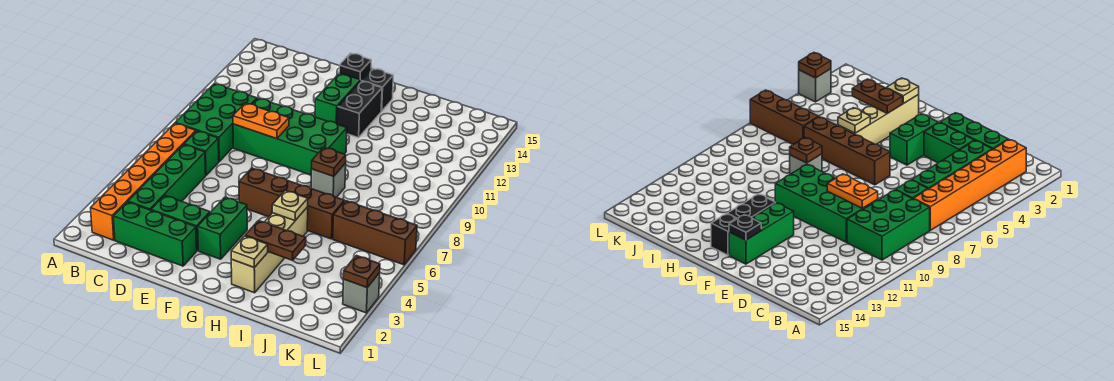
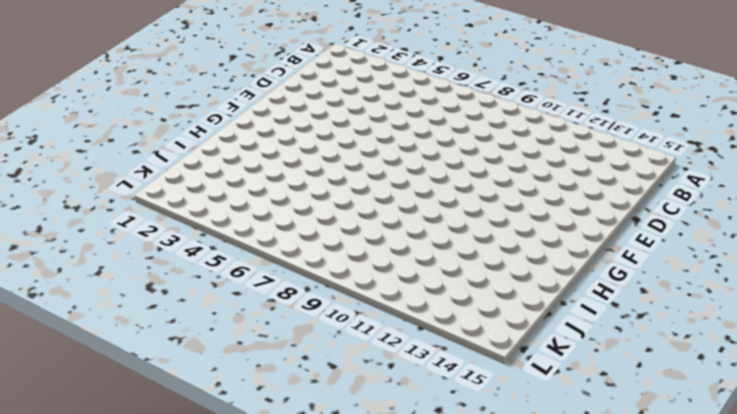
none -> orange brick B2:B7 level 1
none -> green brick B8:C10 level 1
none -> green brick C2:E2 level 1

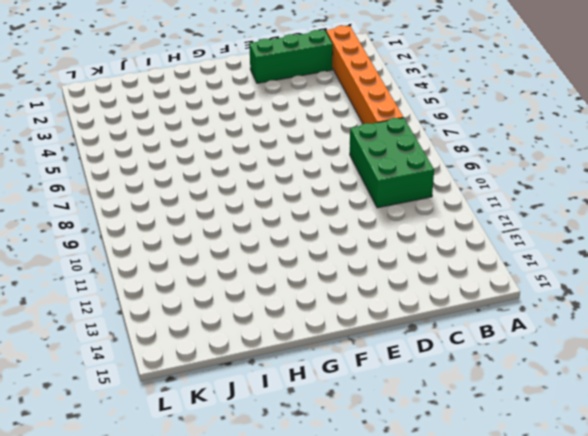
none -> green brick C3:C6 level 1
none -> green brick C7 level 1
none -> green brick D3:E3 level 1

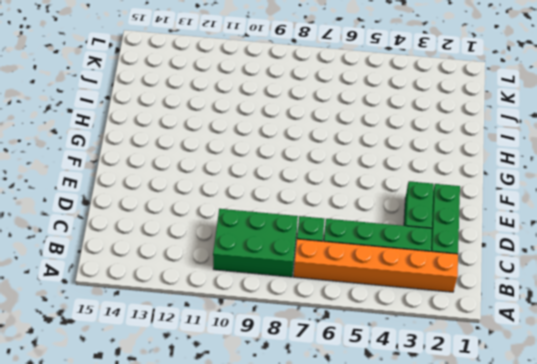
none -> green brick D9:G10 level 1
none -> green brick F3:F4 level 1
none -> brown brick F6:I6 level 1

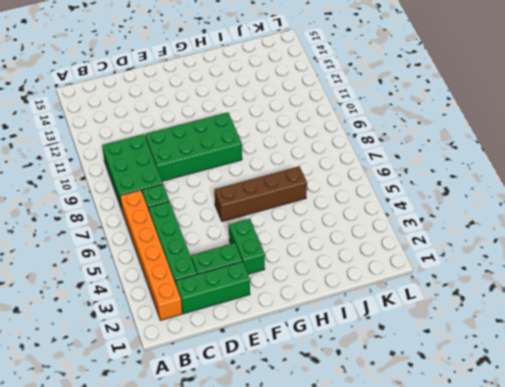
none -> green brick F12:F14 level 1
none -> black brick G12:G13 level 1
none -> black brick G14 level 1

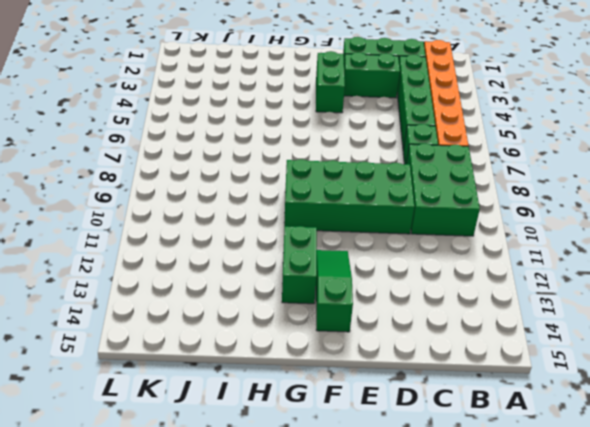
green slope F12:F14 level 1 top 14 -> green brick F12:F14 level 1
green brick G12:G13 level 1 -> black brick G12:G13 level 1
none -> brown brick F6:I6 level 1
none -> black brick G14 level 1
none -> tan brick H2:H5 level 1

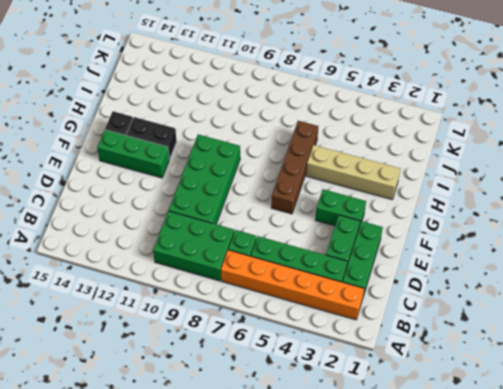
none -> grey brick H8 level 1
none -> brown brick J6:L6 level 1
none -> grey brick L3 level 1

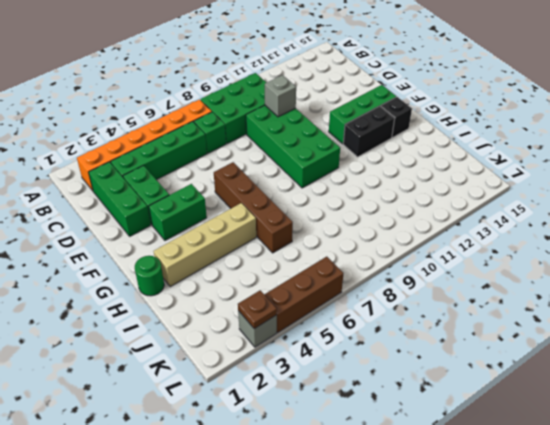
grey brick D10 level 2 -> grey brick H8 level 1
green round brick H1 level 1 -> none
brown brick L4:L6 level 1 -> brown brick J6:L6 level 1
none -> orange plate D9:E9 level 2
none -> black plate F14 level 2
none -> tan plate H2 level 2

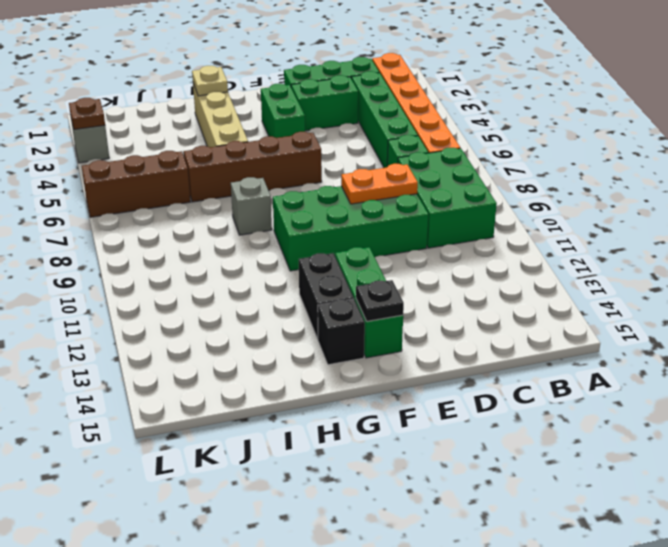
none -> brown plate H3:I3 level 2
none -> tan plate H5 level 2
none -> brown plate H8 level 2

